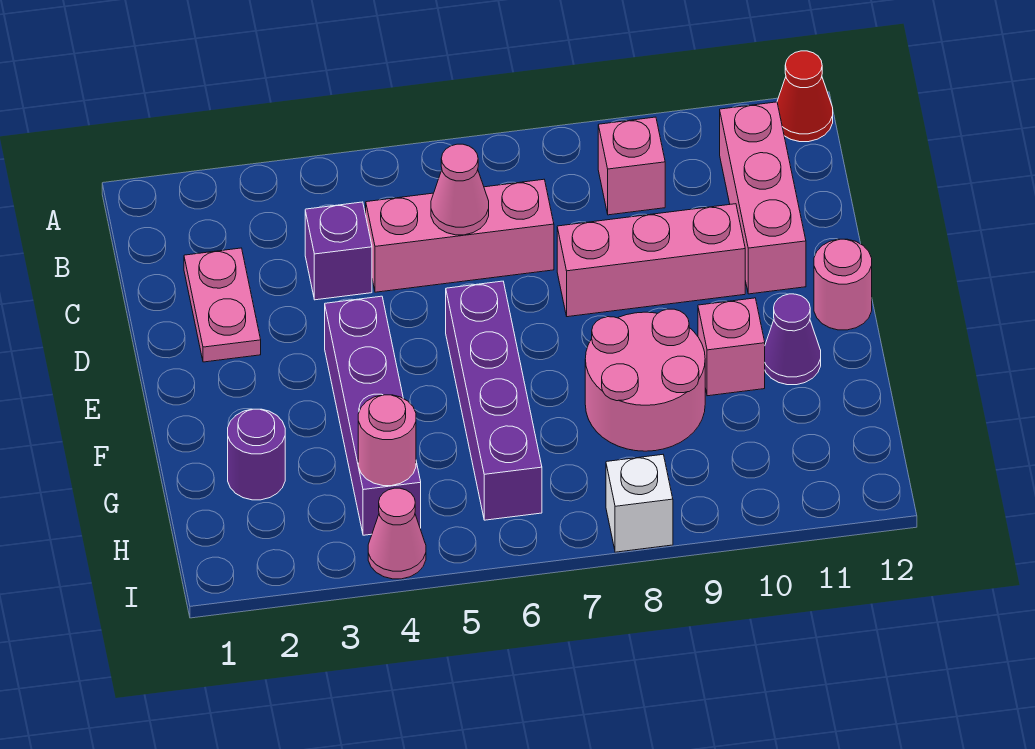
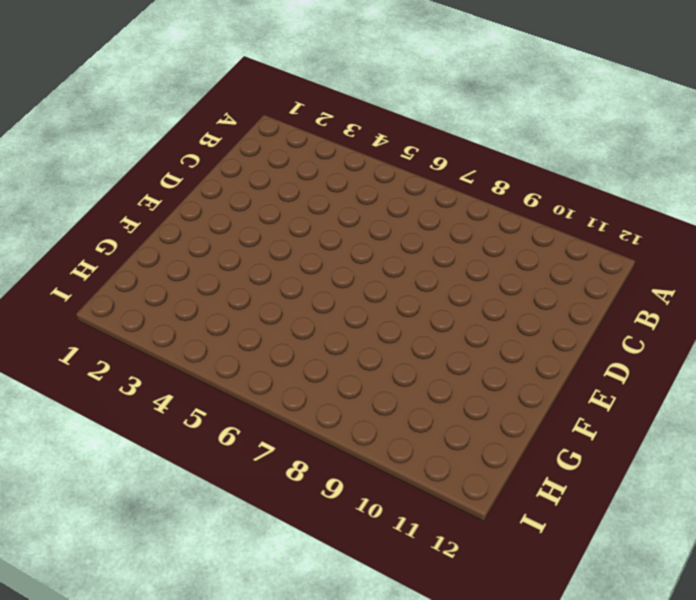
none -> red cone A12 level 1
none -> pink brick B9 level 1
none -> pink brick B11:D11 level 1

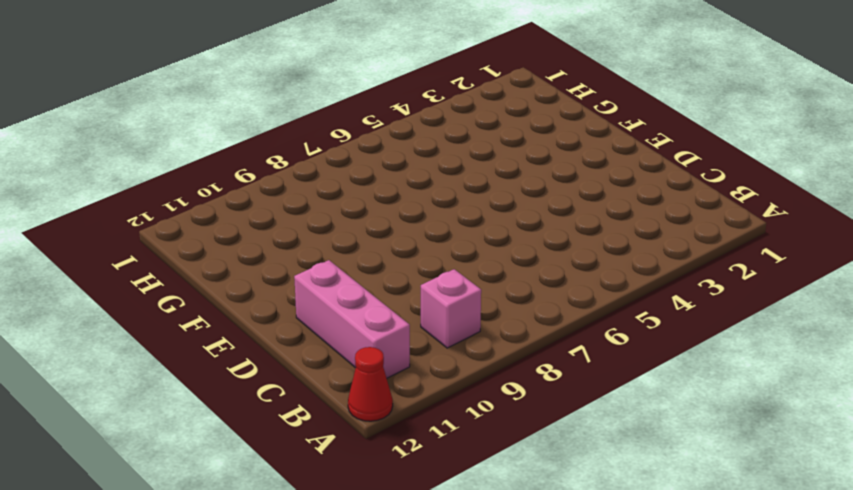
none -> pink plate C2:D2 level 1
none -> purple brick C4 level 1
none -> pink brick C5:C7 level 1

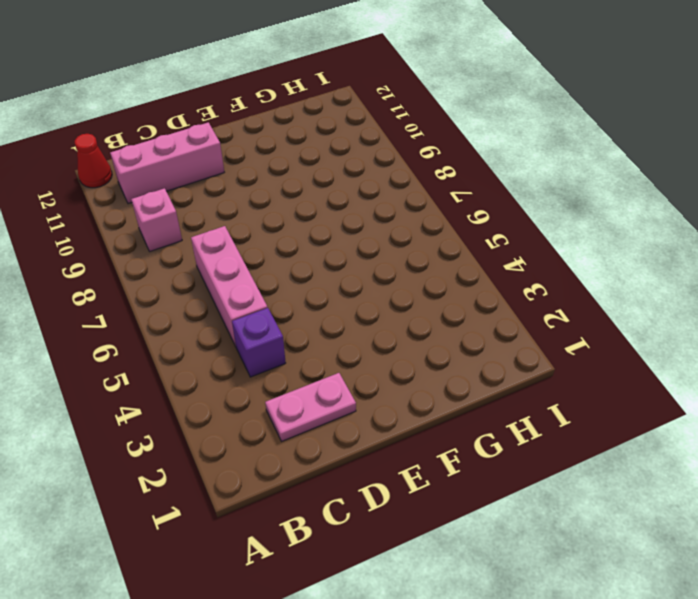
none -> pink brick D8:D10 level 1
none -> purple brick E4:H4 level 1
none -> purple brick E6:H6 level 1

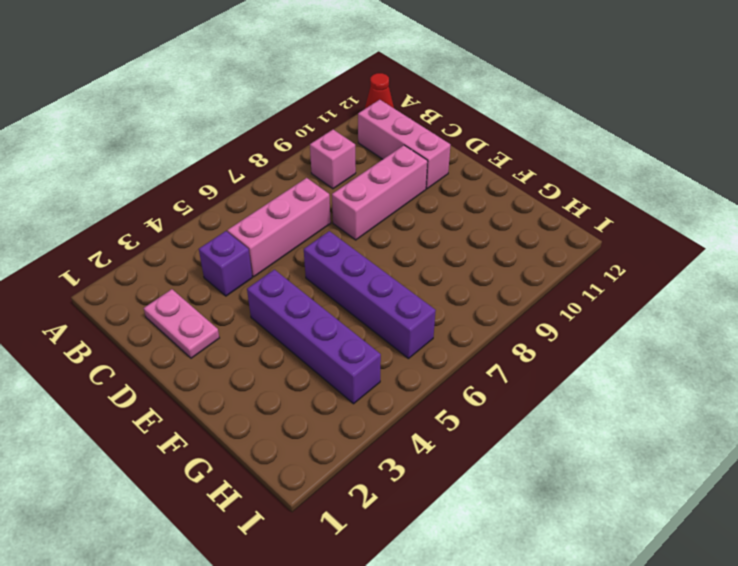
none -> pink round brick E12 level 1
none -> pink round brick F8:G9 level 1
none -> pink brick F10 level 1

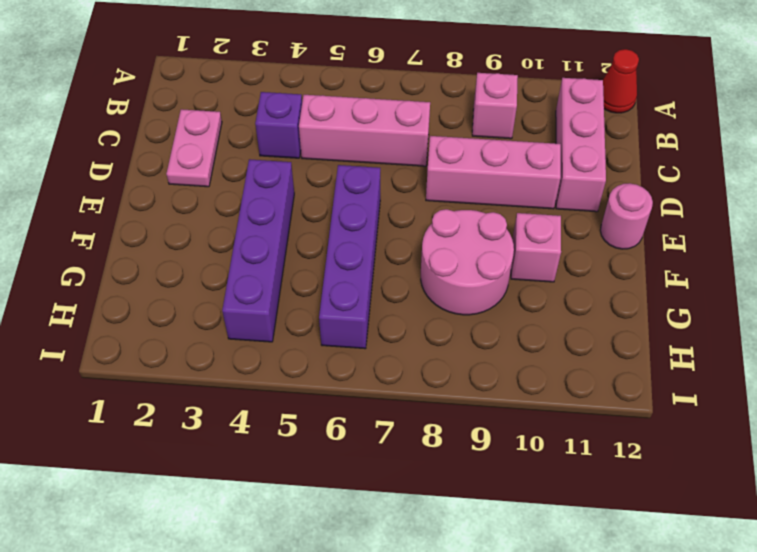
none -> purple cone F11 level 1
none -> purple round brick G2 level 1
none -> pink cone I4 level 1

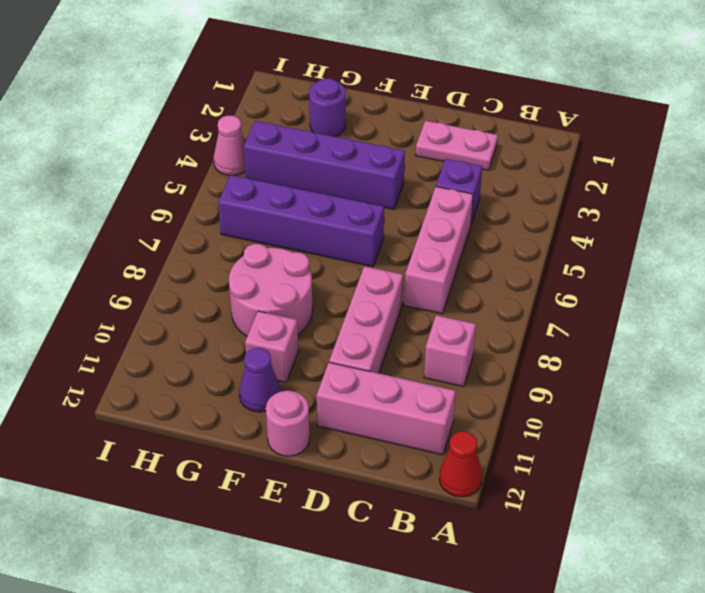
none -> white brick I8 level 1
none -> pink cone C6 level 2
none -> pink round brick H4 level 2

